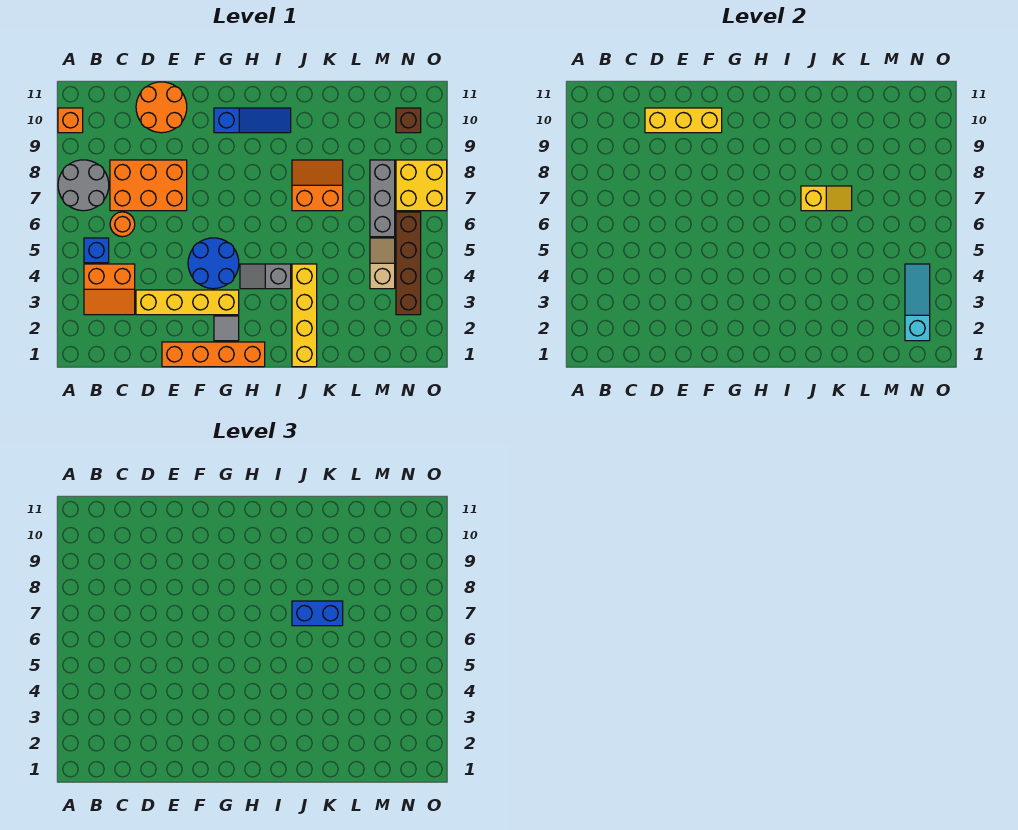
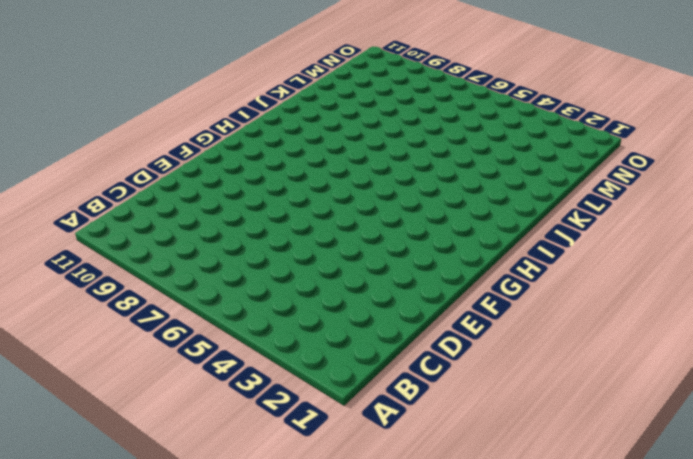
none -> grey round brick A7:B8 level 1
none -> orange brick A10 level 1
none -> orange slope B3:C4 level 1 top 4

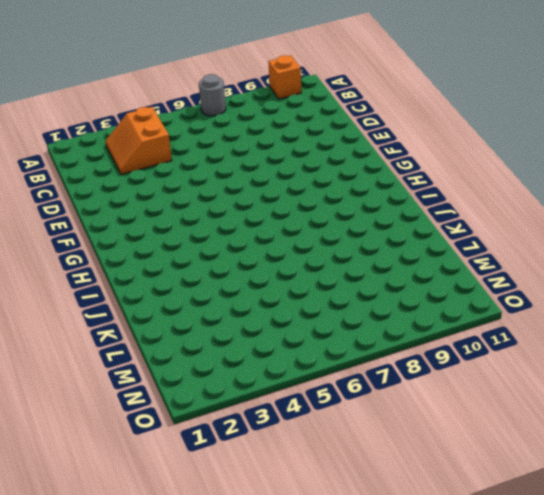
grey round brick A7 level 1 -> grey round brick A7:B8 level 1
none -> blue brick B5 level 1
none -> orange round brick C6 level 1
none -> orange brick C7:E8 level 1

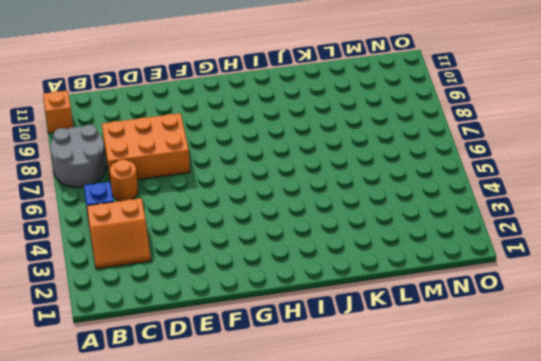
none -> yellow brick D3:G3 level 1
none -> orange round brick D10:E11 level 1
none -> orange brick E1:H1 level 1

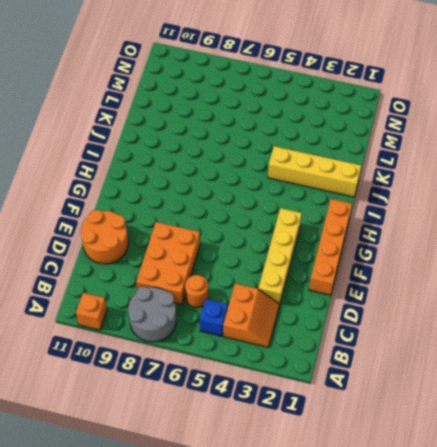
none -> blue round brick F4:G5 level 1
none -> grey tile G2 level 1
none -> blue slope G10:I10 level 1 top G

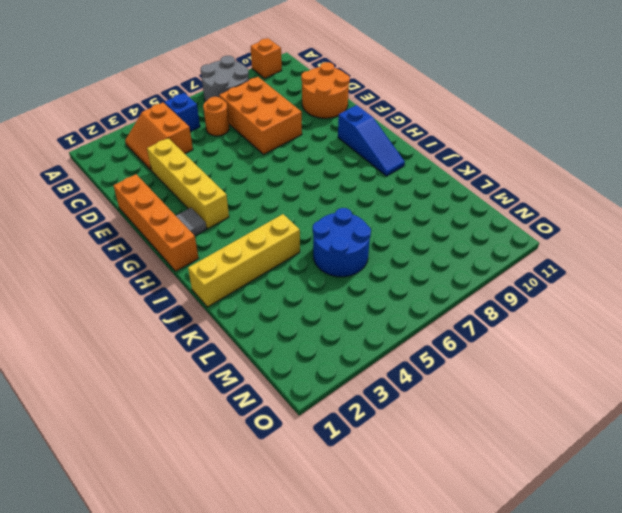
blue round brick K5:L6 level 1 -> blue round brick F4:G5 level 1
none -> grey slope H4:I4 level 1 top I
none -> orange slope J7:K8 level 1 top 7
none -> tan slope M4:M5 level 1 top 4

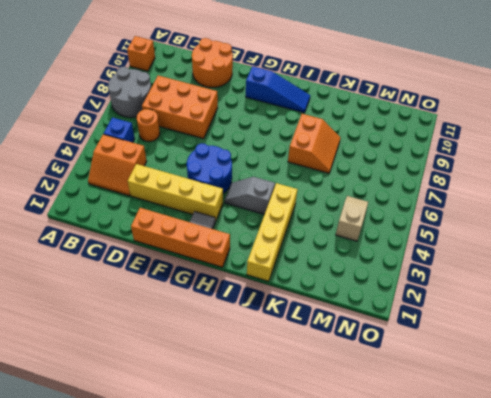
orange slope J7:K8 level 1 top J -> orange slope J7:K8 level 1 top 7
none -> grey brick M6:M8 level 1
none -> brown brick N3:N6 level 1
none -> yellow brick N7:O8 level 1

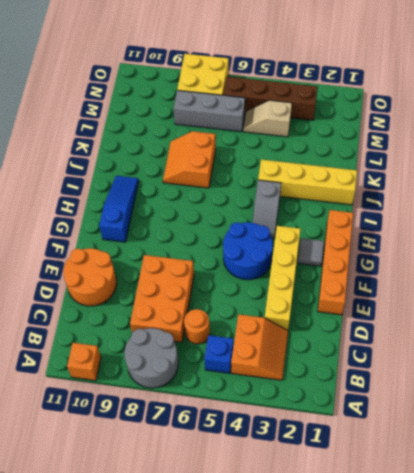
none -> brown brick N10 level 1
none -> yellow brick D10:F10 level 2
none -> yellow slope J7:K7 level 2 top J

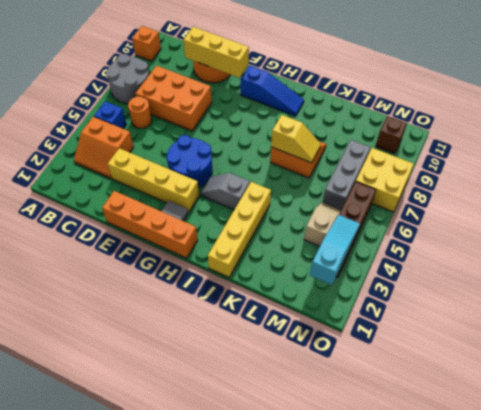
none -> blue brick J7:K7 level 3

